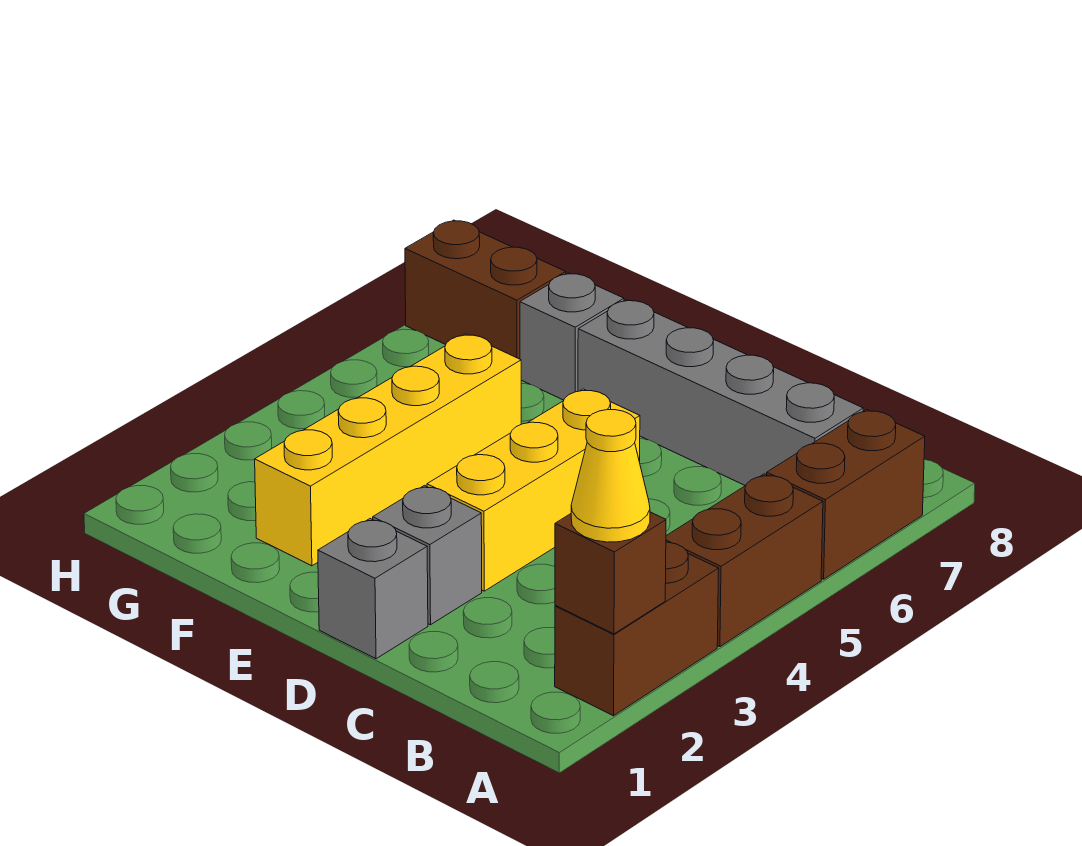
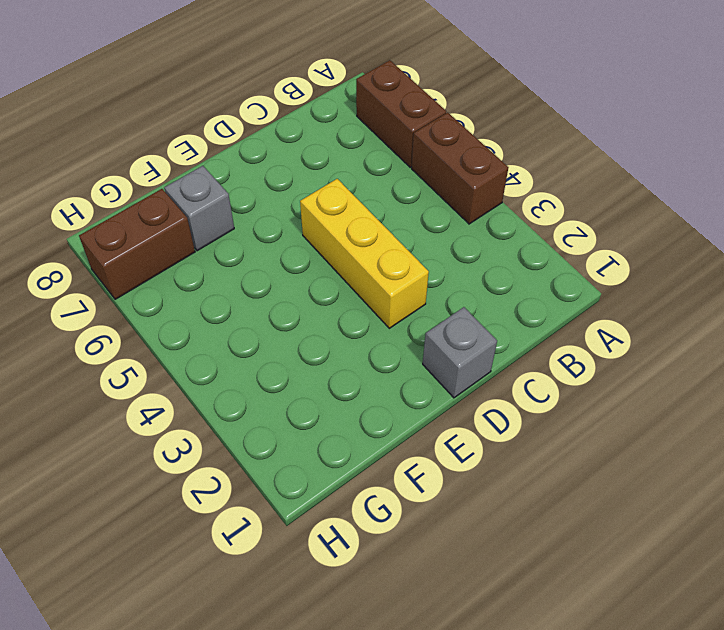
none -> brown brick A2:A3 level 1
none -> grey brick B7:E7 level 1
none -> grey brick D2 level 1

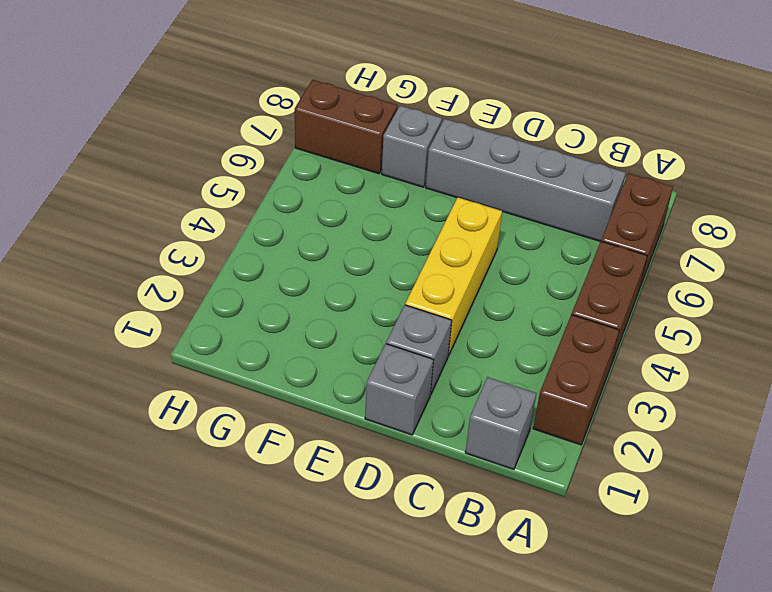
grey brick B1 level 1 -> none
none -> yellow brick F2:F5 level 1
none -> brown brick A2 level 2
none -> yellow cone A2 level 3

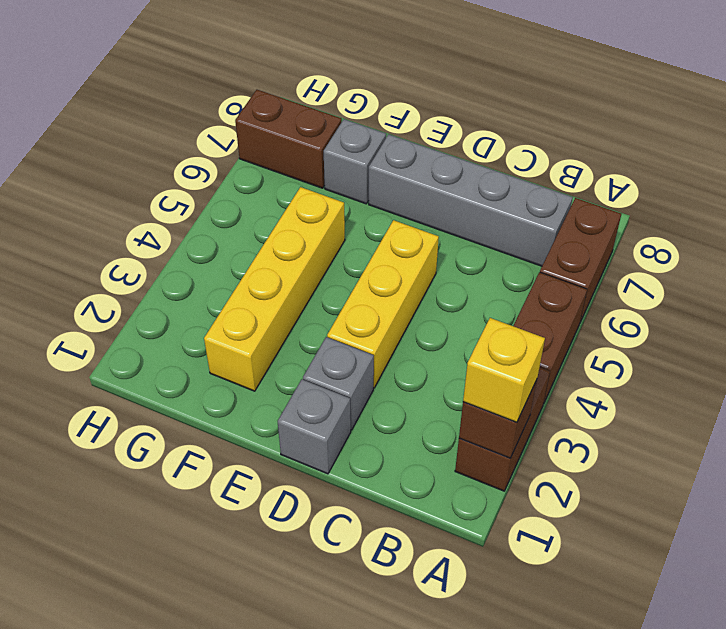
yellow brick A2 level 3 -> yellow cone A2 level 3

